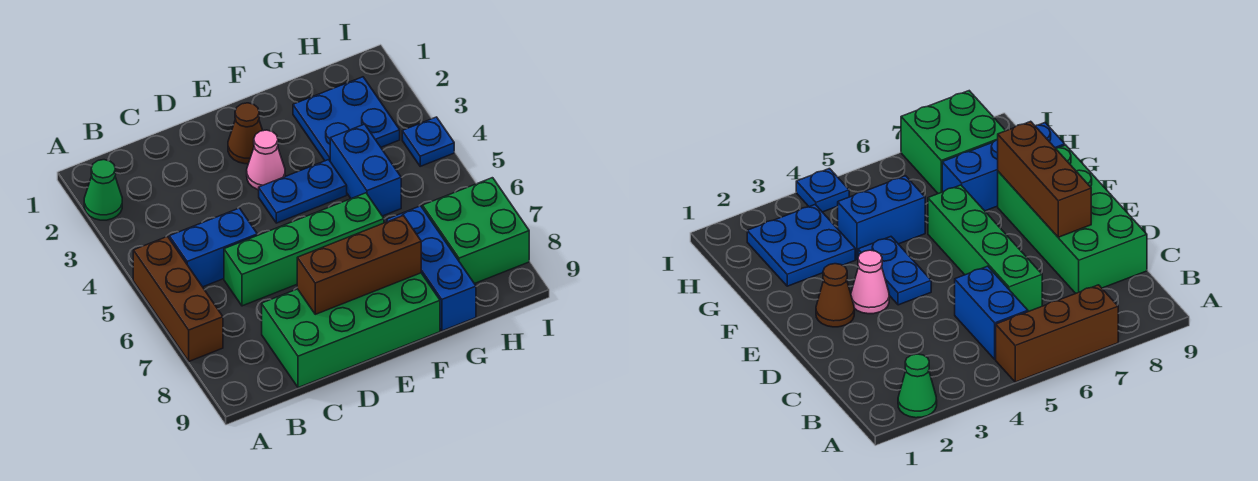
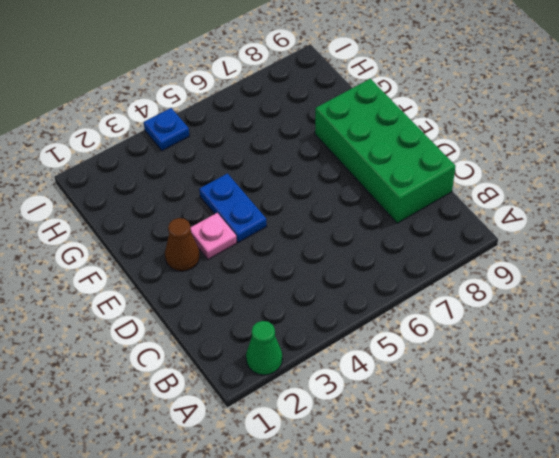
pink plate E3 level 1 -> pink cone E3 level 1
none -> brown brick A5:A7 level 1
none -> blue brick B5:C5 level 1
none -> green brick C6:F6 level 1

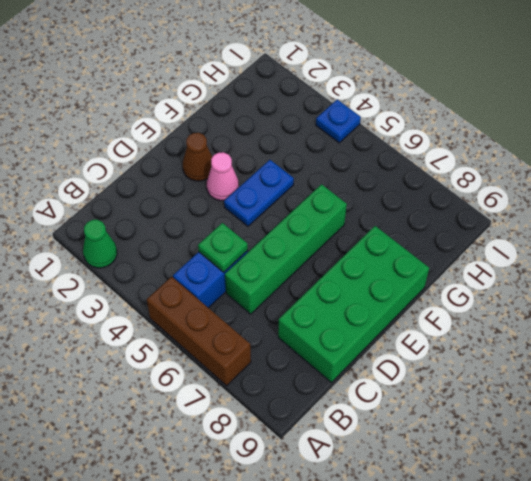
green plate C5 level 2 -> none
none -> blue plate G2:H3 level 1
none -> blue brick G4:G5 level 1
none -> blue brick G7:G9 level 1

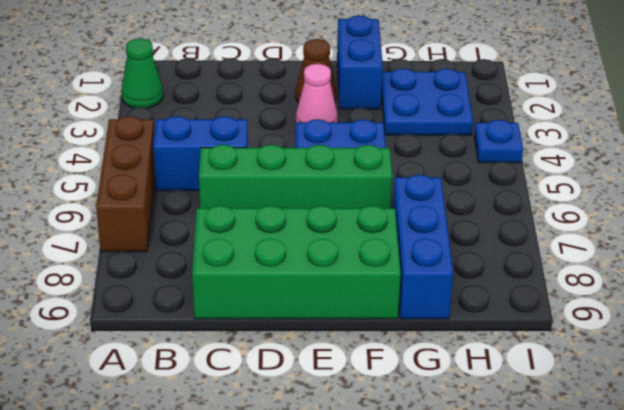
blue brick F1:F2 level 1 -> blue brick G4:G5 level 1
none -> green brick H7:I8 level 1
none -> brown brick D8:F8 level 2

